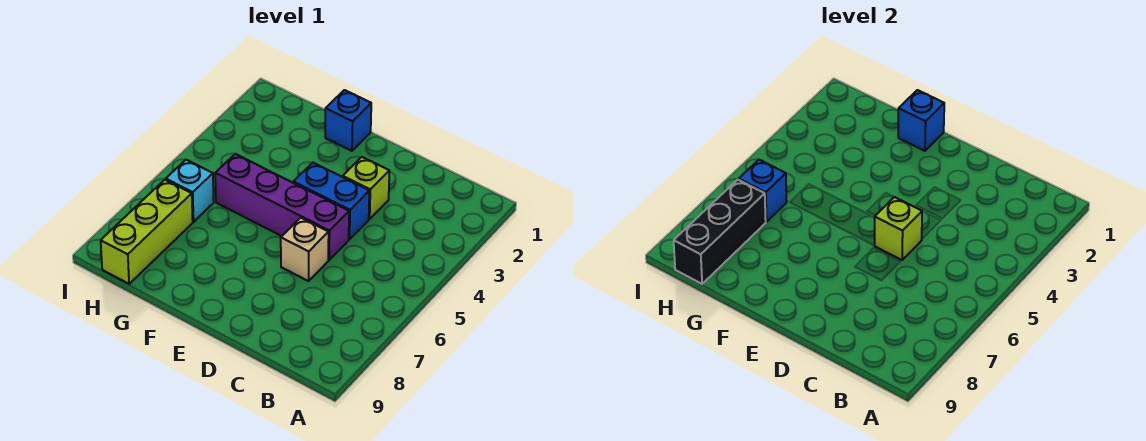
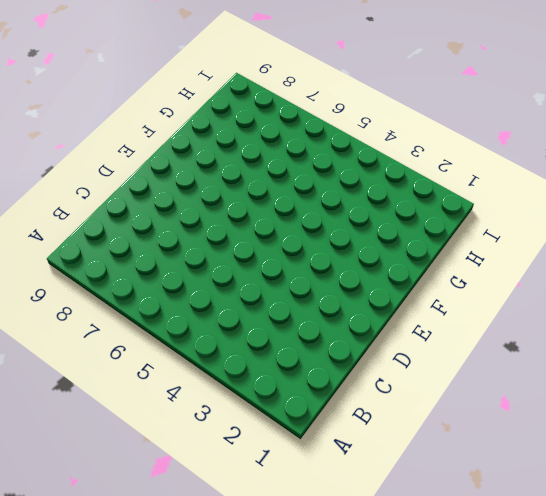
none -> lime brick D3 level 1
none -> blue brick D4:E4 level 1

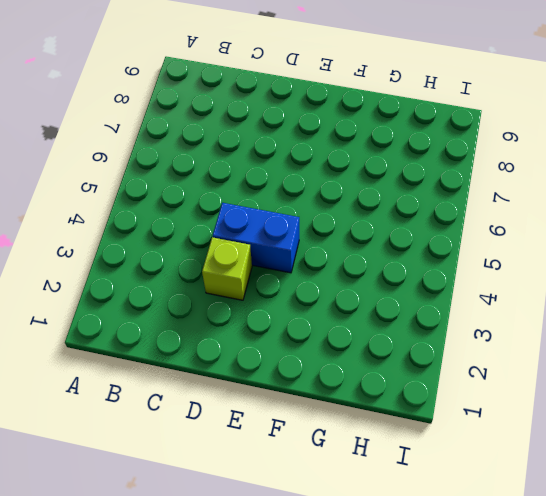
none -> purple brick D5:G5 level 1
none -> tan brick D6 level 1

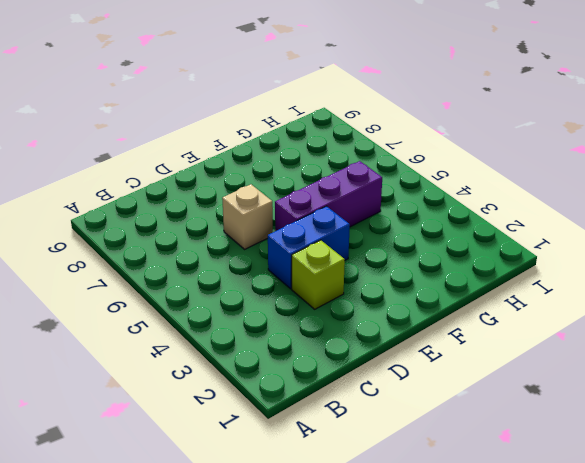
purple brick E5:G5 level 1 -> purple brick D5:G5 level 1
none -> blue brick F1 level 1
none -> cyan brick H6 level 1

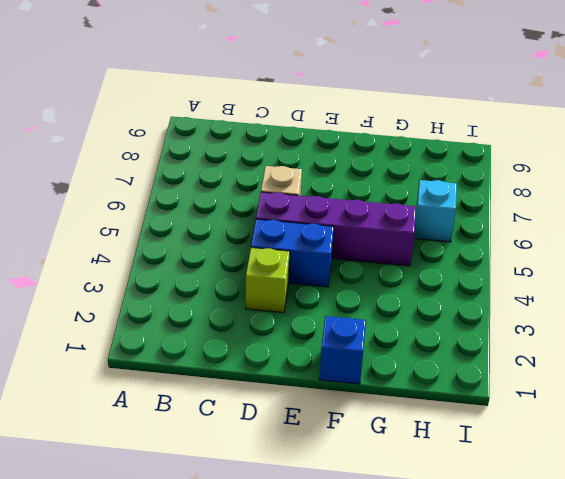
none -> lime brick H7:H9 level 1
none -> lime brick D5 level 2

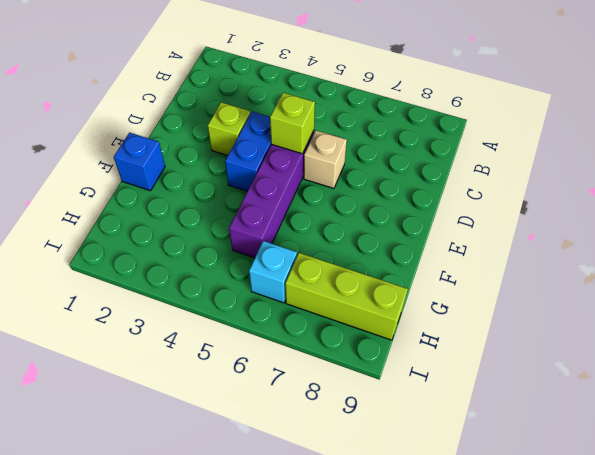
none -> blue brick F1 level 2
none -> blue brick H6 level 2

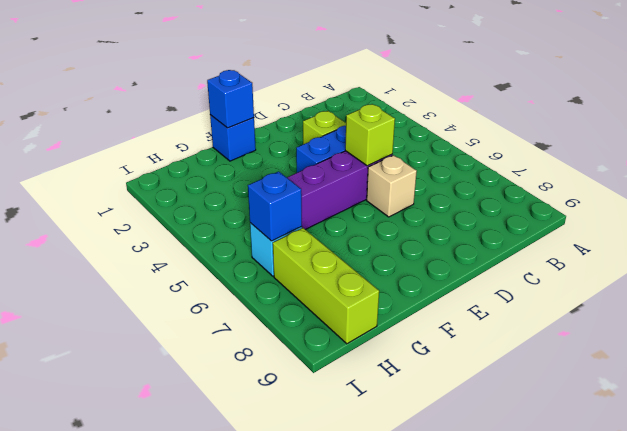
none -> black brick H7:H9 level 2

